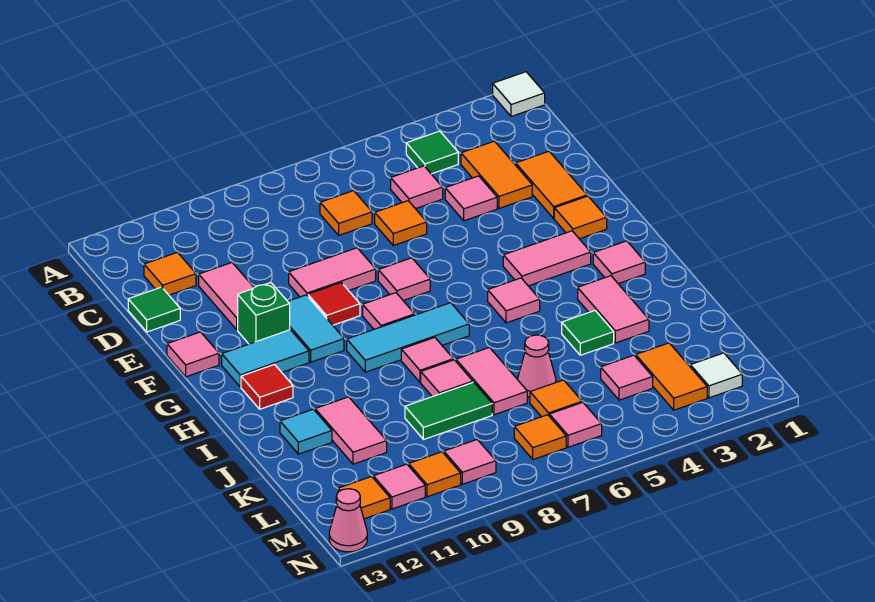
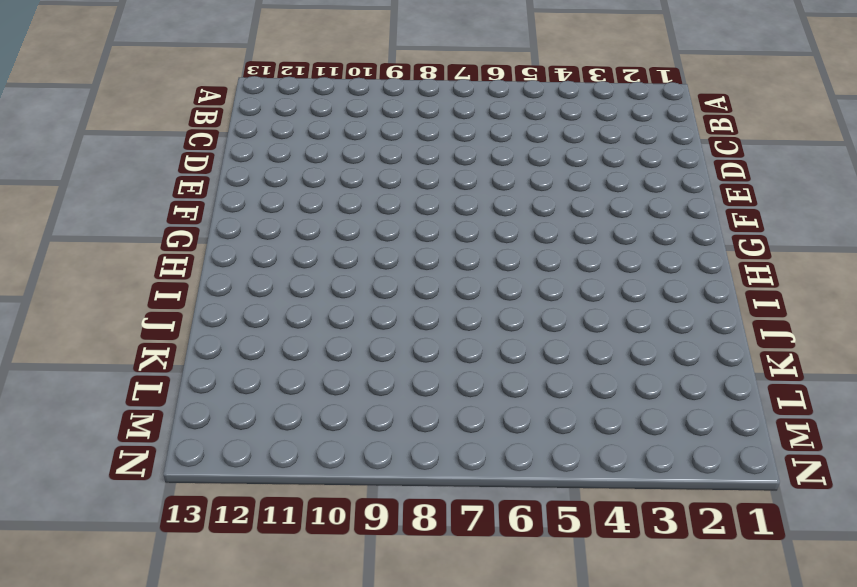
none -> white tile A1 level 1
none -> green tile B4 level 1
none -> orange tile C3:D3 level 1
none -> pink tile C5 level 1

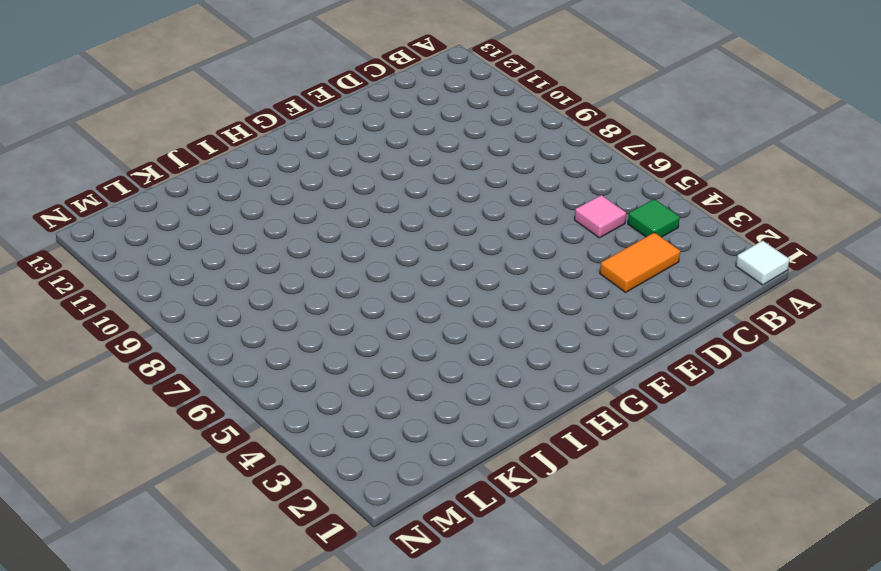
none -> orange tile C7 level 1
none -> orange tile C12 level 1
none -> orange tile D2:E2 level 1
none -> pink tile D4 level 1

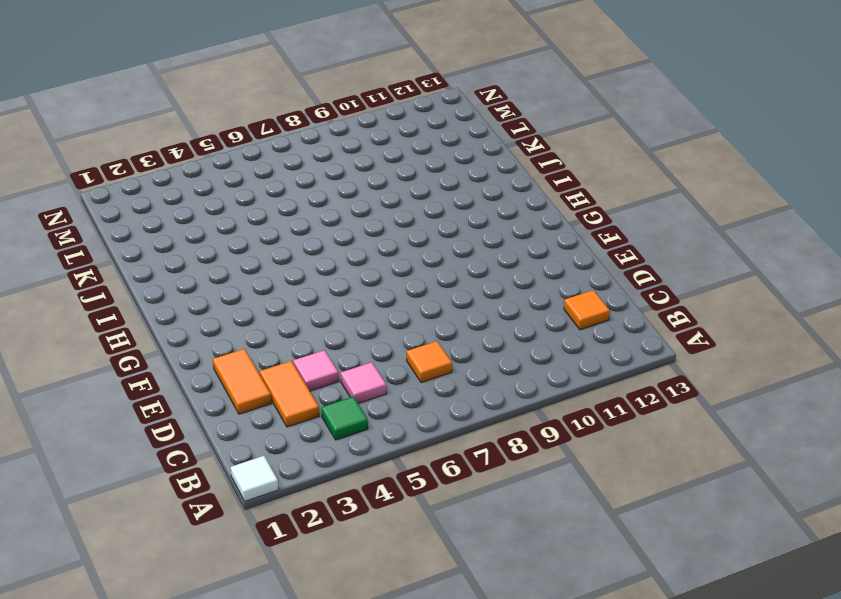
none -> orange tile D6 level 1
none -> pink tile D11:E11 level 1
none -> green tile D13 level 1
none -> pink tile E8:E9 level 1

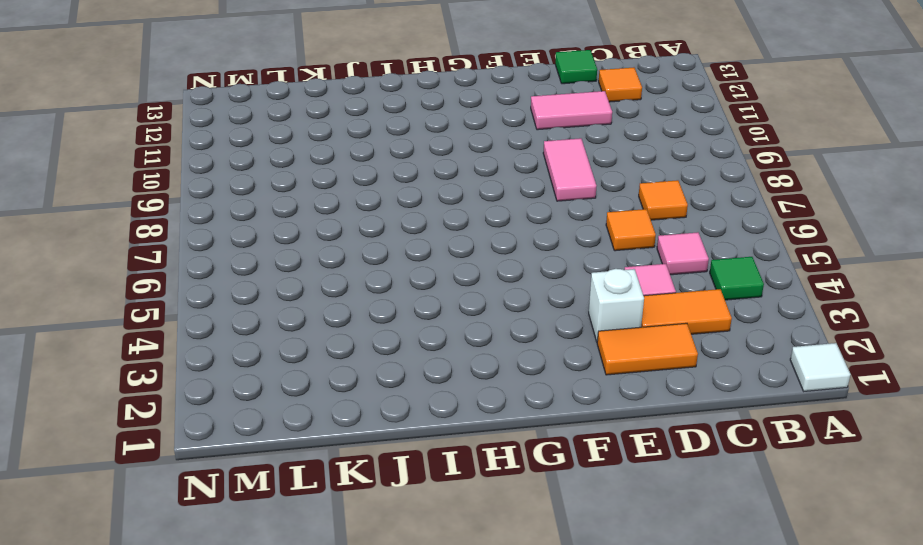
white brick E3 level 1 -> none
none -> orange tile F2 level 1
none -> pink tile F7 level 1
none -> red tile F9 level 1
none -> cyan tile F10:G10 level 1

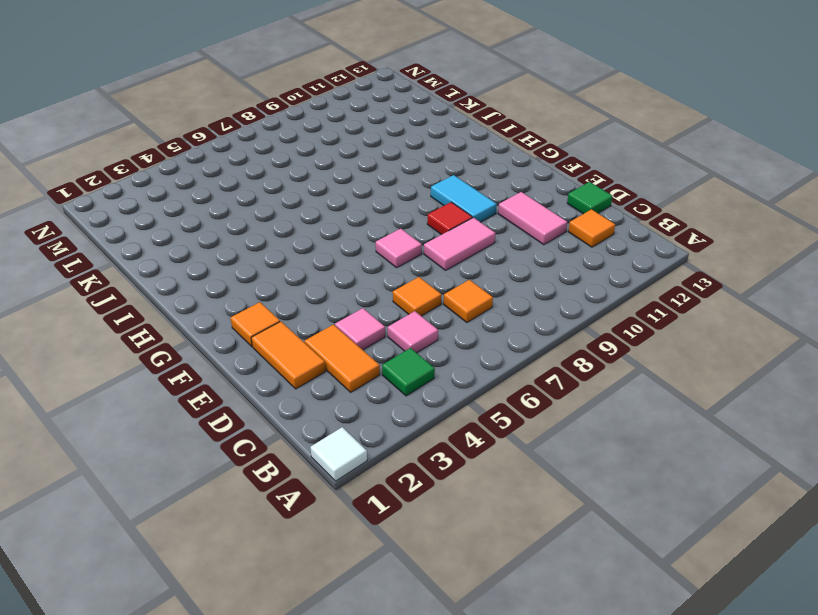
none -> green brick F11 level 1
none -> pink tile F13 level 1
none -> pink tile G3:G4 level 1
none -> pink tile G8 level 1

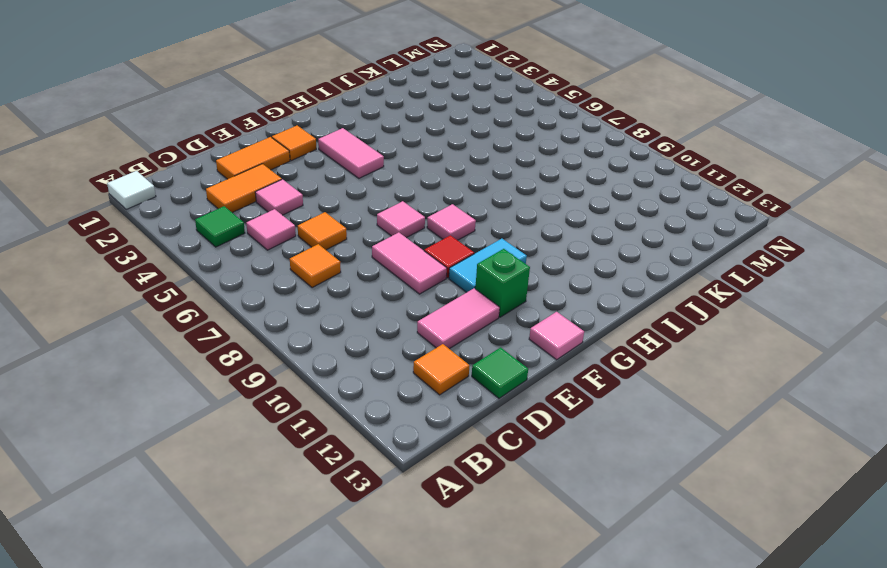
none -> cyan tile G11:G12 level 1
none -> pink tile H2 level 1
none -> pink tile H5 level 1
none -> cyan tile H7:H9 level 1

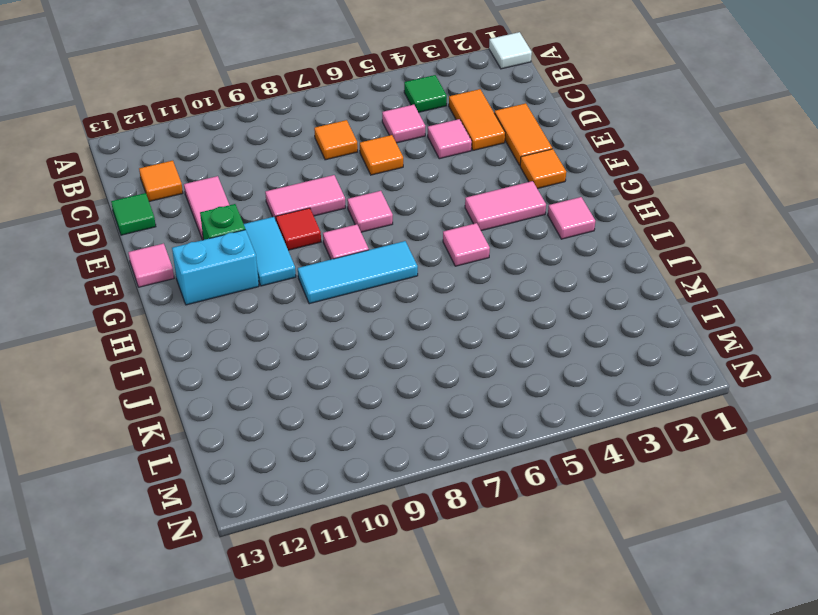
cyan brick G11:G12 level 1 -> cyan tile G11:G12 level 1
none -> red tile H12 level 1
none -> pink tile I3:J3 level 1
none -> pink tile I8 level 1
none -> green tile J4 level 1

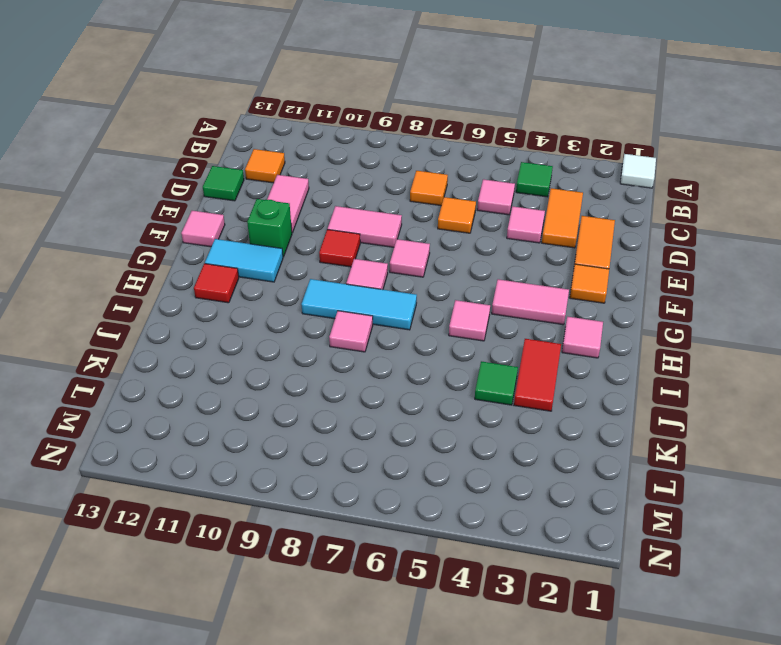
red tile I3:J3 level 1 -> pink tile I3:J3 level 1
none -> cyan tile F10:G10 level 1
none -> pink tile J7:K7 level 1
none -> pink tile J8 level 1
none -> pink tile J11:K11 level 1

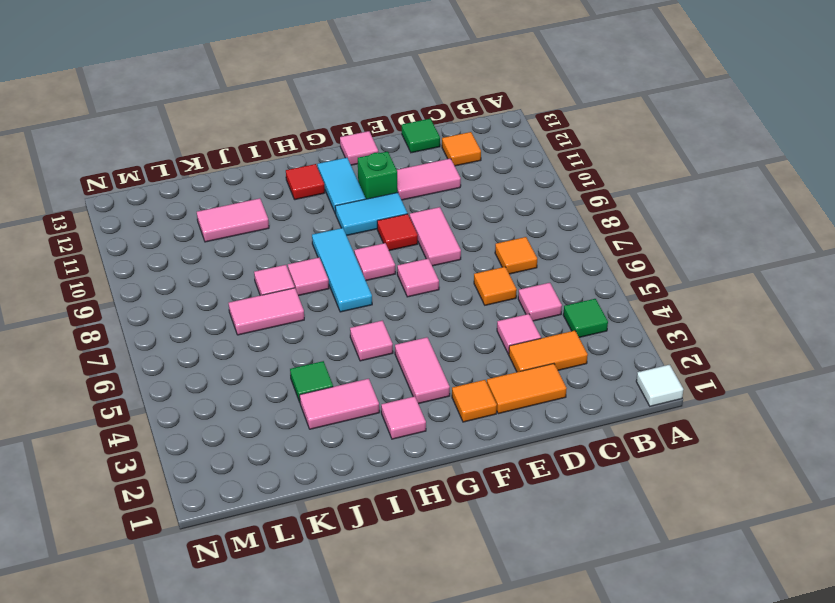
none -> cyan tile J12 level 1
none -> pink cone K6 level 1
none -> green tile K8:K9 level 1
none -> orange tile L3:M3 level 1

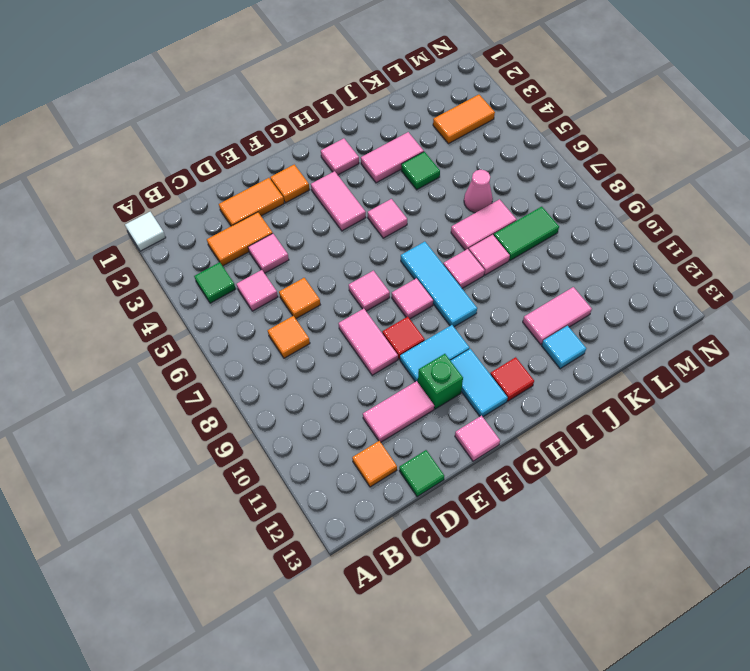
green tile K8:L8 level 1 -> green tile K8:K9 level 1
none -> pink tile L4 level 1
none -> orange tile L6 level 1
none -> white tile M2 level 1
none -> pink tile M6 level 1

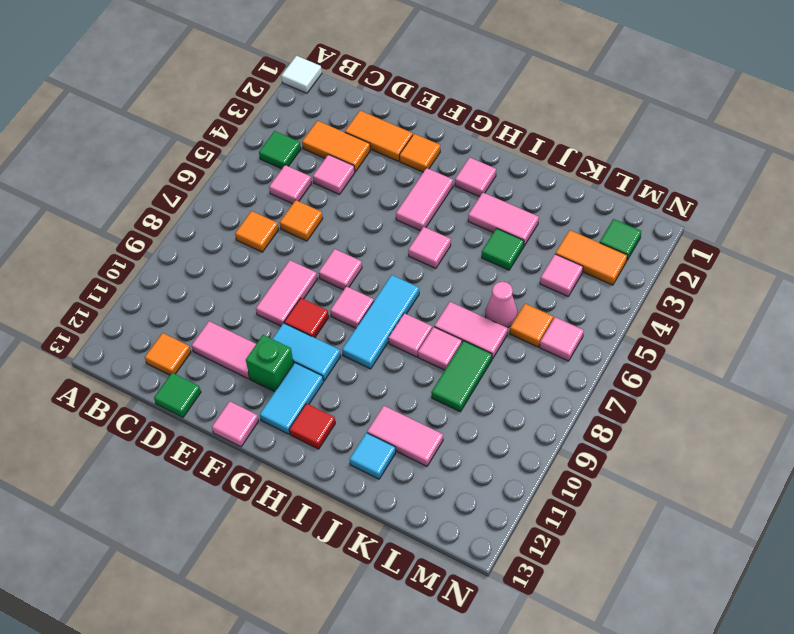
green tile M2 level 1 -> white tile M2 level 1
none -> orange tile M7 level 1
none -> pink tile M9 level 1
none -> orange tile M10 level 1
none -> pink tile M11 level 1

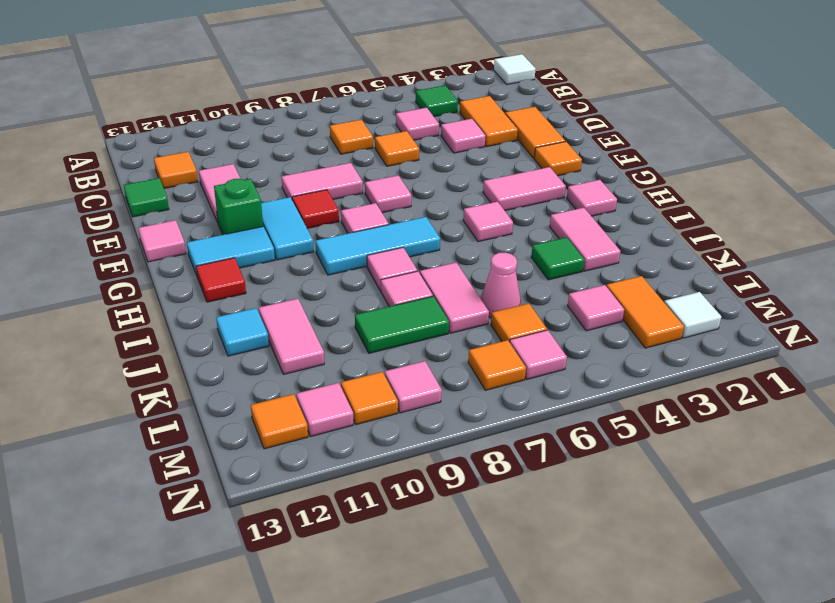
none -> pink cone N13 level 1

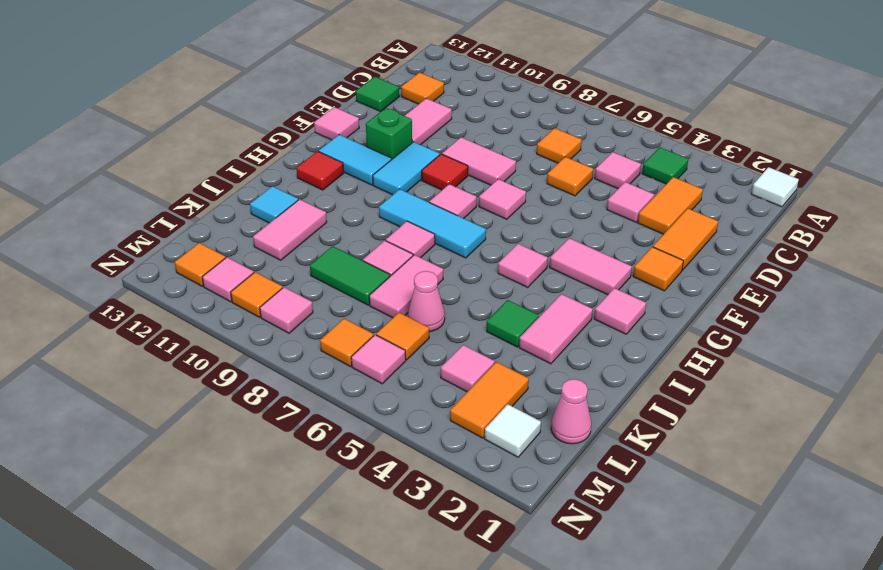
pink cone L1 level 1 -> pink cone N13 level 1

